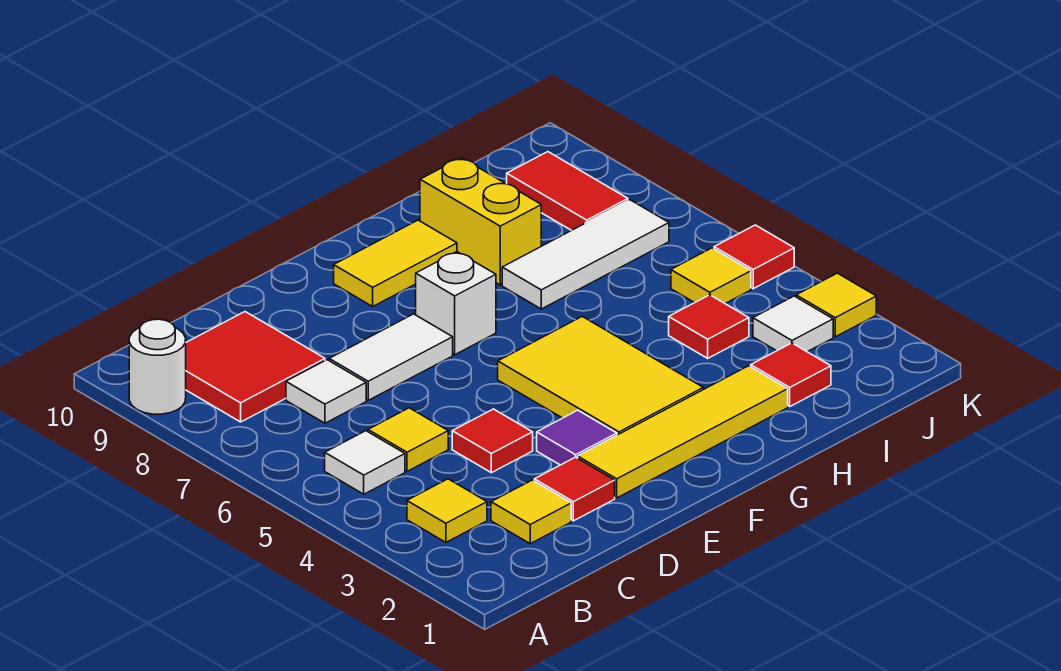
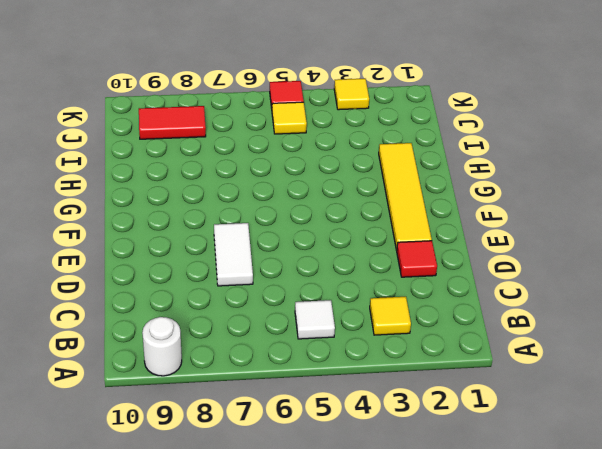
none -> red tile B8:C9 level 1
none -> yellow tile C2 level 1
none -> yellow tile C5 level 1

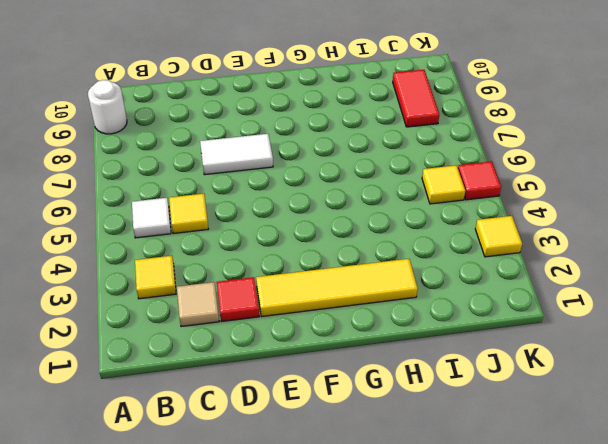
tan tile C2 level 1 -> yellow tile C2 level 1
none -> red tile B8:C9 level 1
none -> white tile C7 level 1
none -> red tile D4 level 1

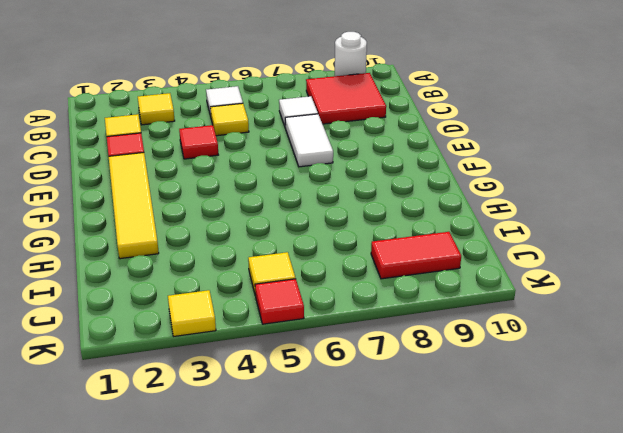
none -> purple tile E3 level 1
none -> yellow tile F3:G5 level 1
none -> white brick F7 level 1

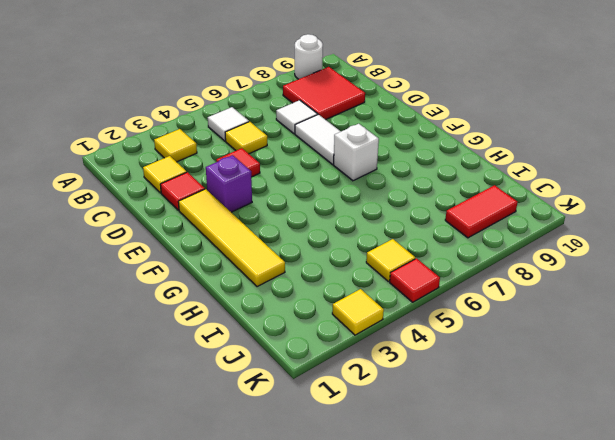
purple brick E3 level 1 -> purple tile E3 level 1
none -> yellow tile F3:G5 level 1
none -> yellow tile F9:G9 level 1
none -> white tile H7:J7 level 1

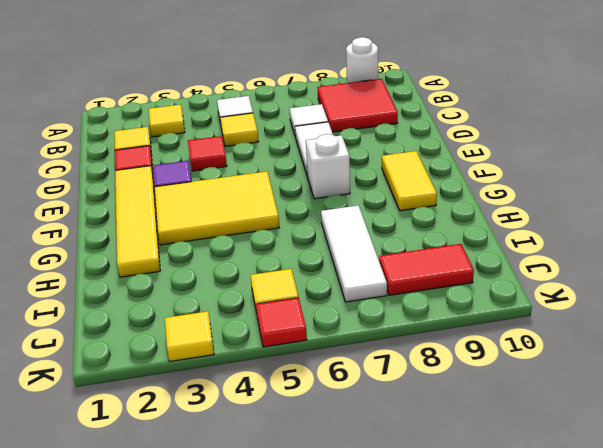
none -> yellow brick H8:H9 level 1
none -> red tile I2 level 1
none -> red tile I4 level 1

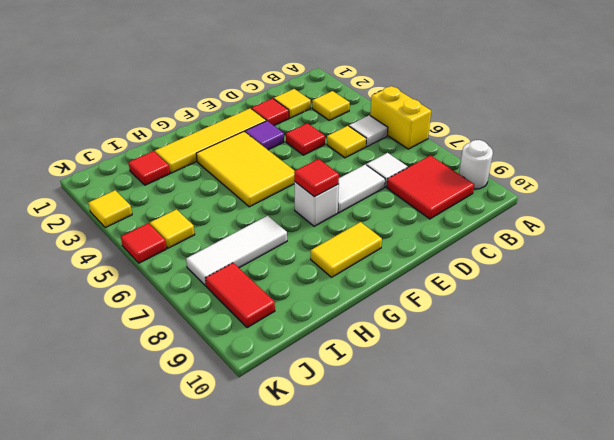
yellow brick A5:A6 level 1 -> yellow brick H8:H9 level 1
red tile F7 level 2 -> red tile I4 level 1
none -> white tile J3 level 1

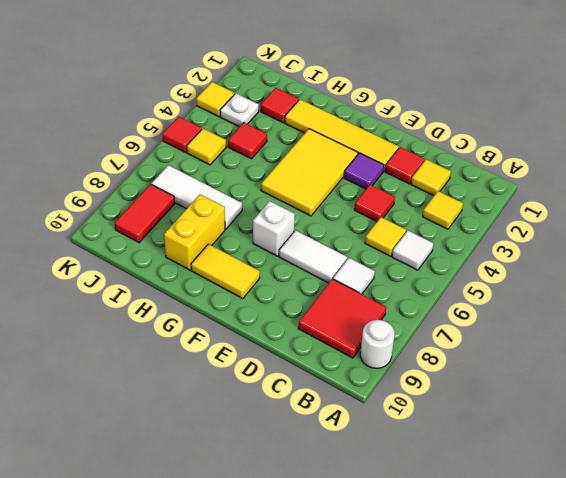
white plate J3 level 1 -> white tile J3 level 1

